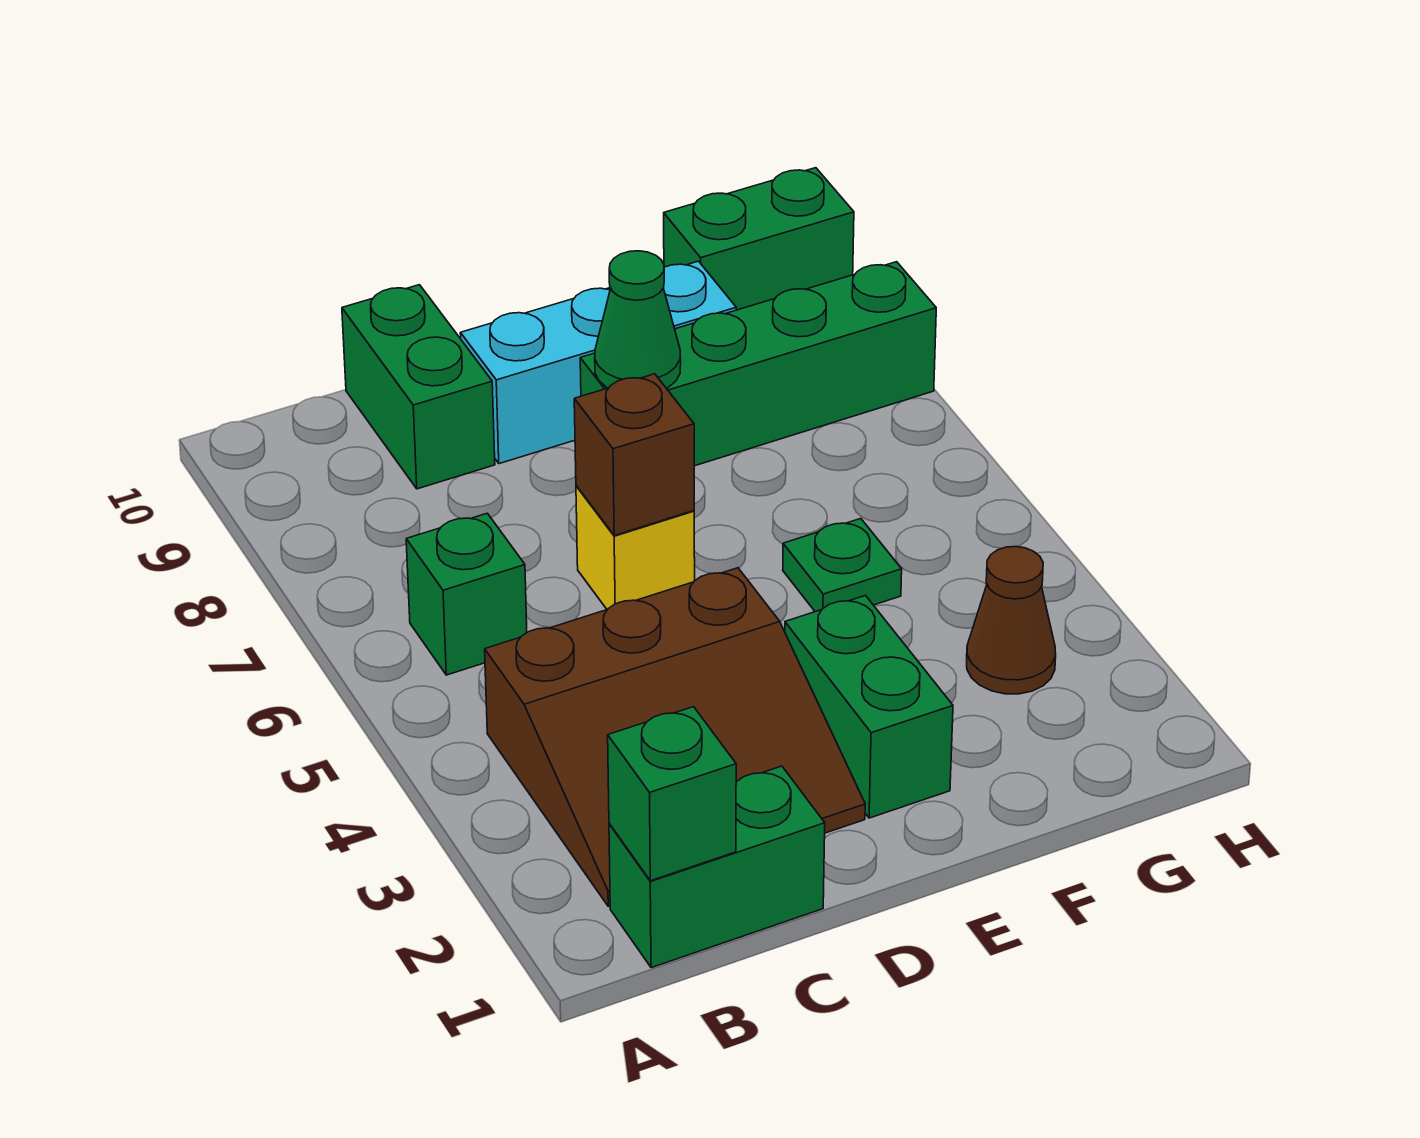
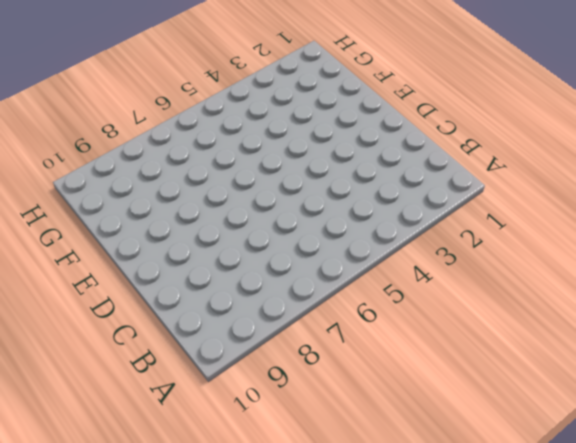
none -> green brick B1:C1 level 1
none -> brown slope B2:D4 level 1 top 4
none -> green brick B6 level 1

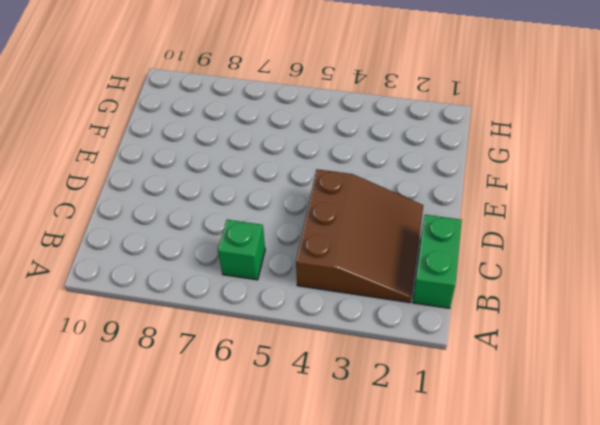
none -> green brick C9:C10 level 1
none -> yellow brick D6 level 1
none -> cyan brick D9:F9 level 1

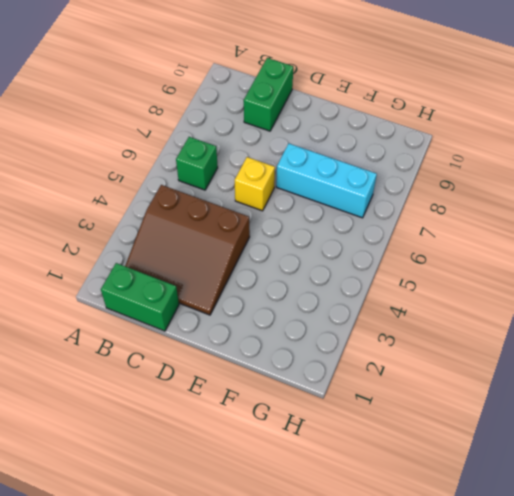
cyan brick E7:G7 level 1 -> cyan brick D9:F9 level 1
none -> green brick E2:E3 level 1
none -> green brick E8:H8 level 1
none -> green plate F5 level 1

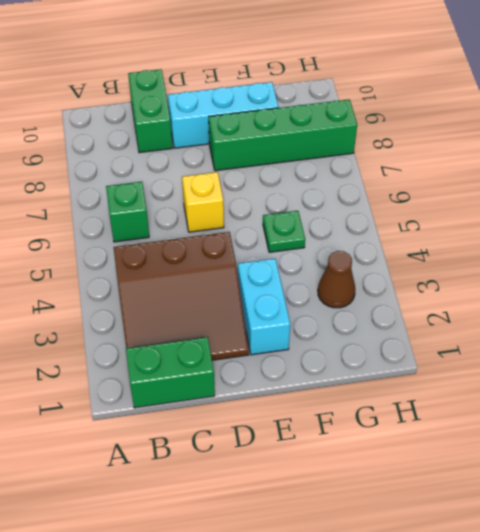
cyan brick E2:E3 level 1 -> green brick E2:E3 level 1
none -> green brick G10:H10 level 1
none -> green brick B1 level 2
none -> brown brick D6 level 2

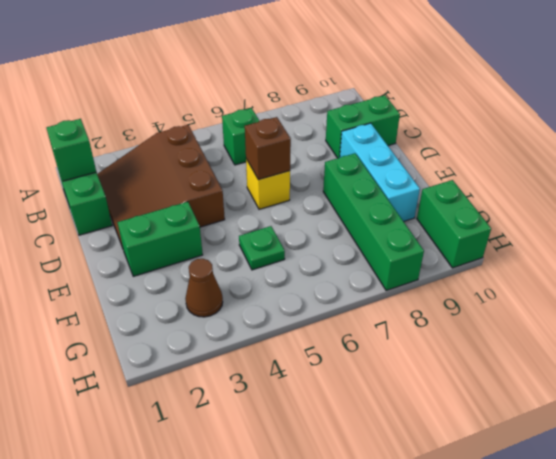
none -> green cone E8 level 2

